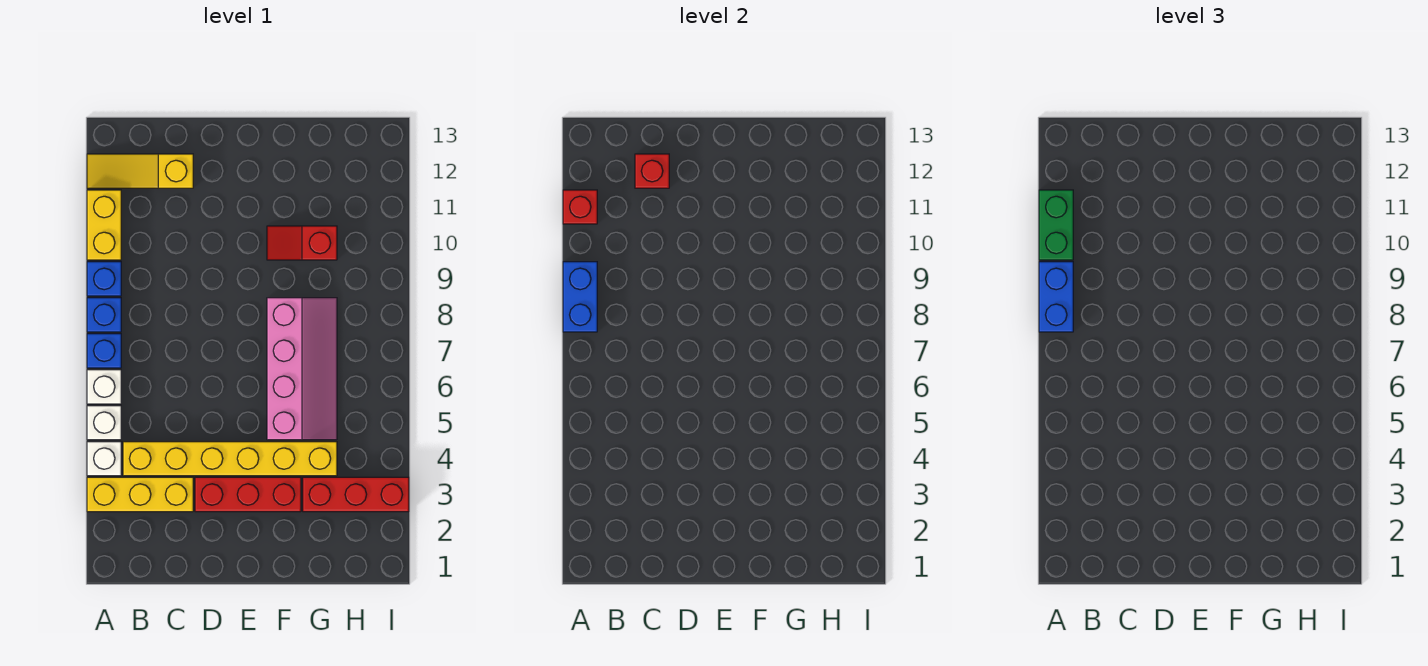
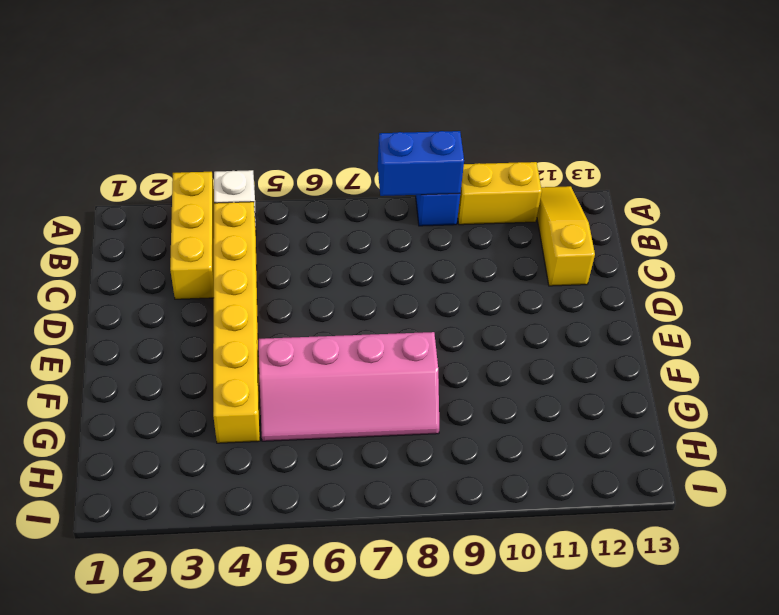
none -> white brick A5 level 1
none -> white brick A6 level 1
none -> blue brick A7 level 1

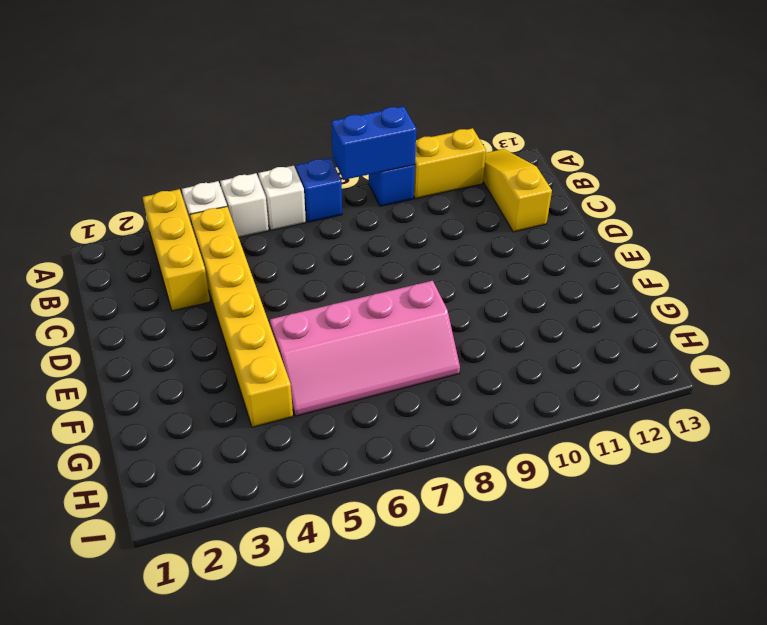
none -> blue brick A8 level 1
none -> red brick D3:F3 level 1
none -> red slope F10:G10 level 1 top G

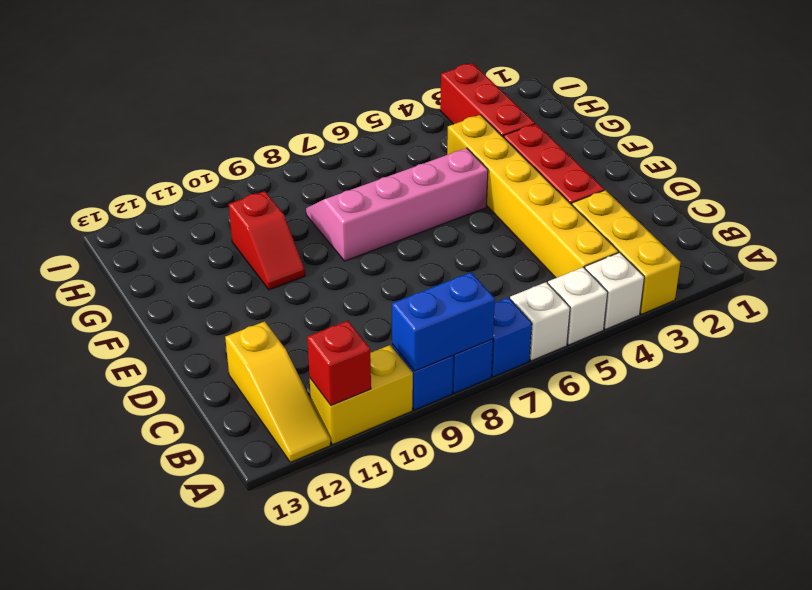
none -> red brick C12 level 2
none -> blue brick A8:A9 level 3
none -> green brick A10:A11 level 3

